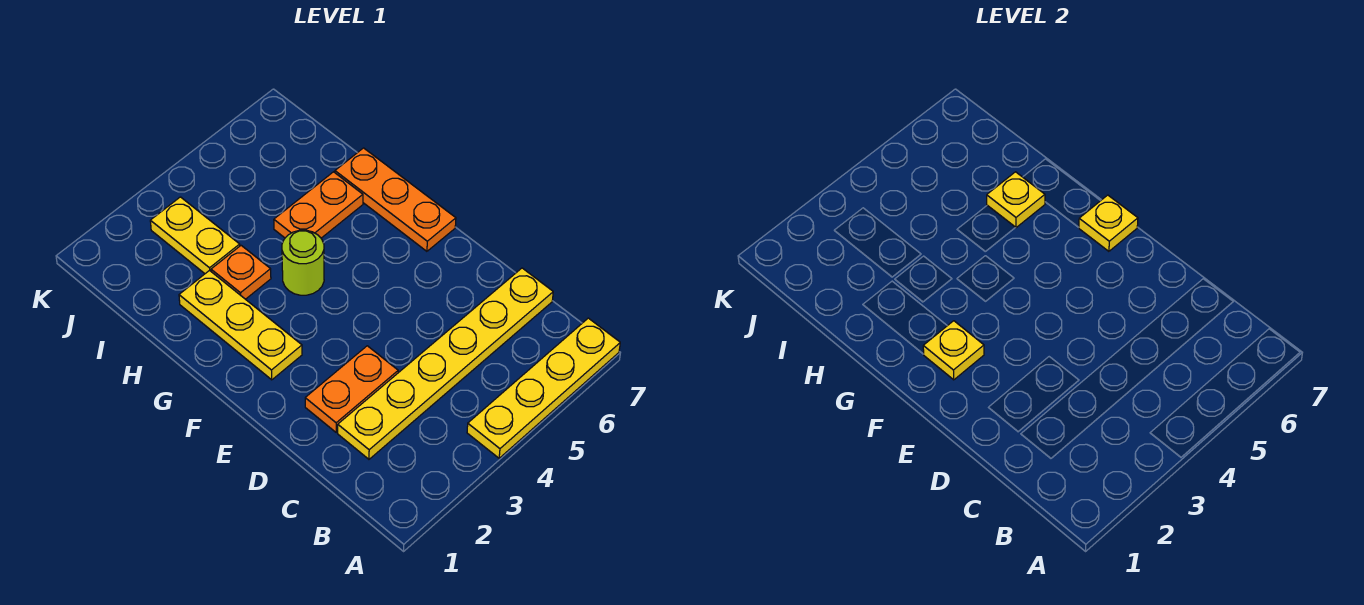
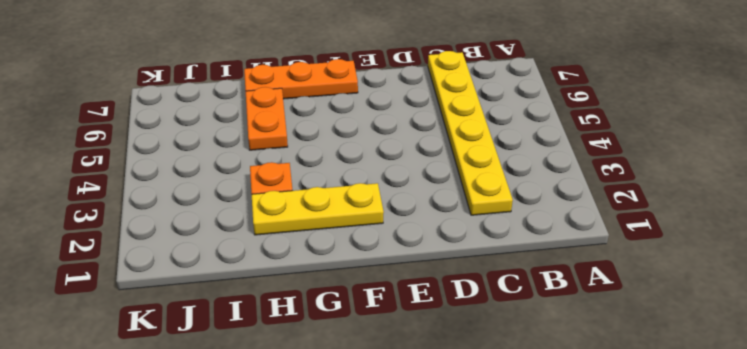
none -> yellow plate A4:A7 level 1
none -> orange plate D2:D3 level 1
none -> lime round brick G4 level 1

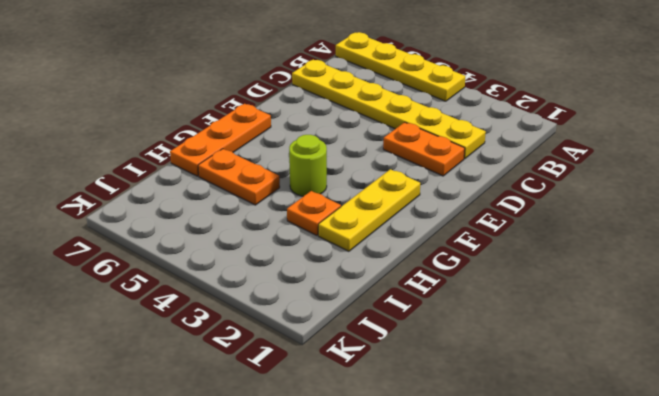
none -> yellow plate I3:J3 level 1
none -> yellow plate F2 level 2
none -> yellow plate F7 level 2

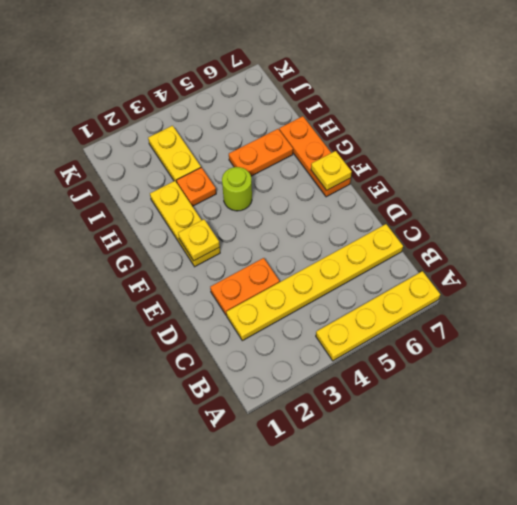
none -> yellow plate H6 level 2

